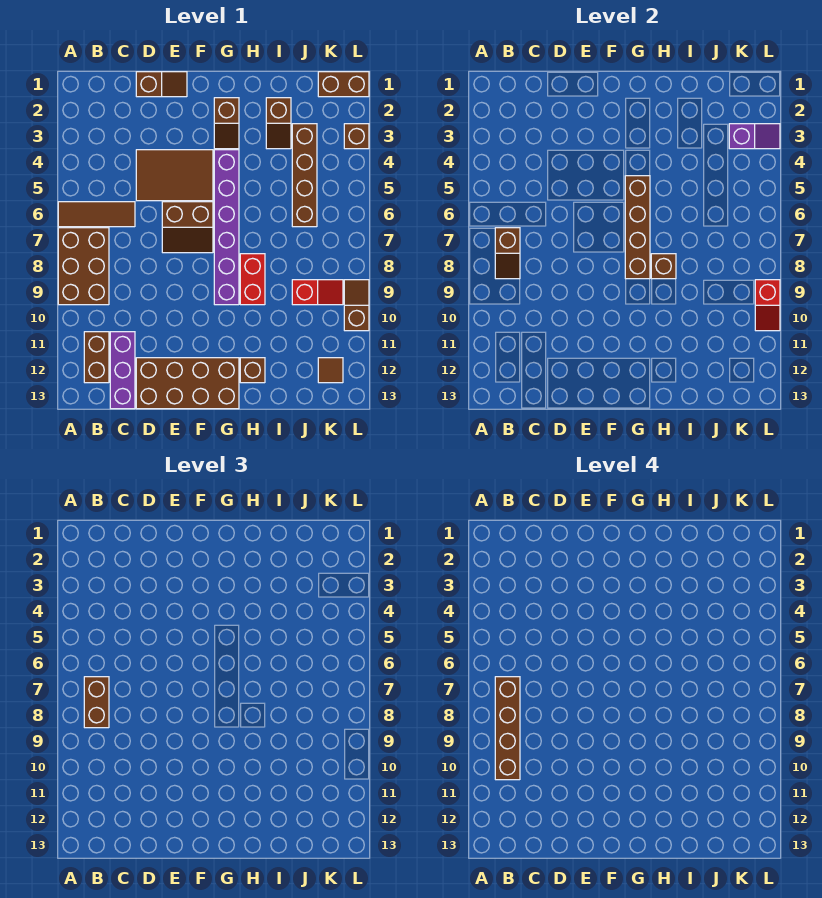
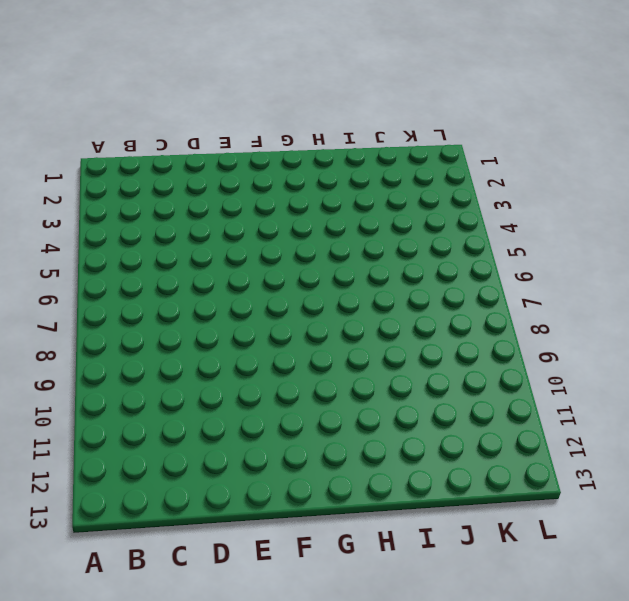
none -> brown tile A6:C6 level 1
none -> brown brick A7:B9 level 1
none -> brown brick B11:B12 level 1

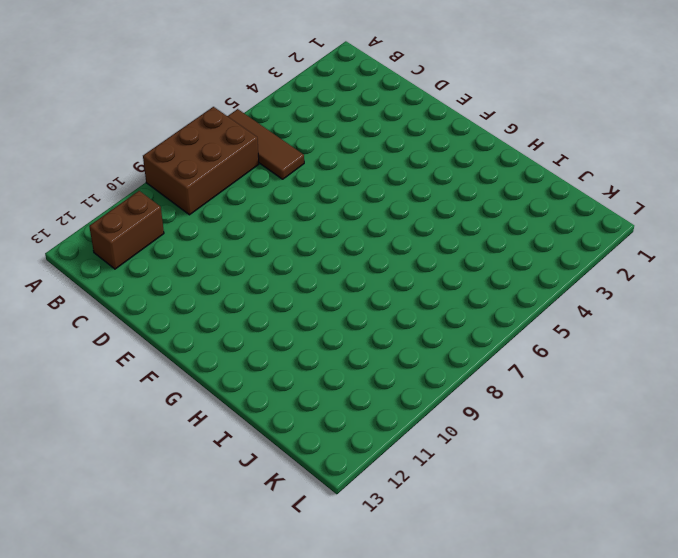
none -> purple brick C11:C13 level 1
none -> brown slope D1:E1 level 1 top D
none -> brown tile D4:F5 level 1

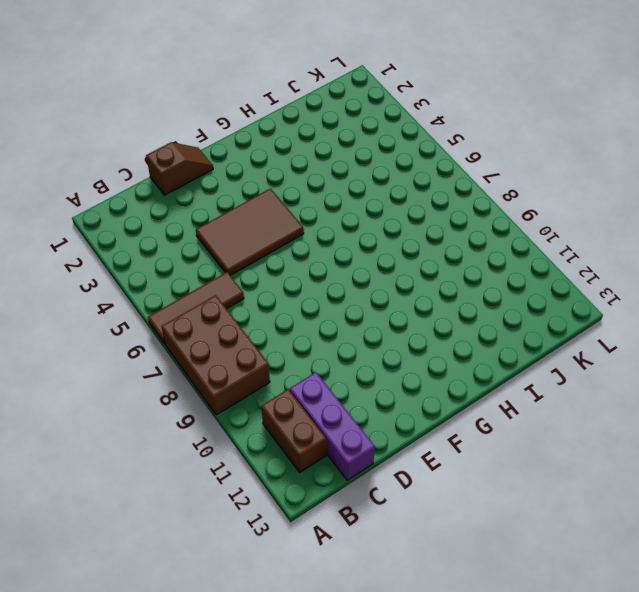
none -> brown brick D12:G13 level 1
none -> brown slope E6:F7 level 1 top 6
none -> brown slope G2:G3 level 1 top 2

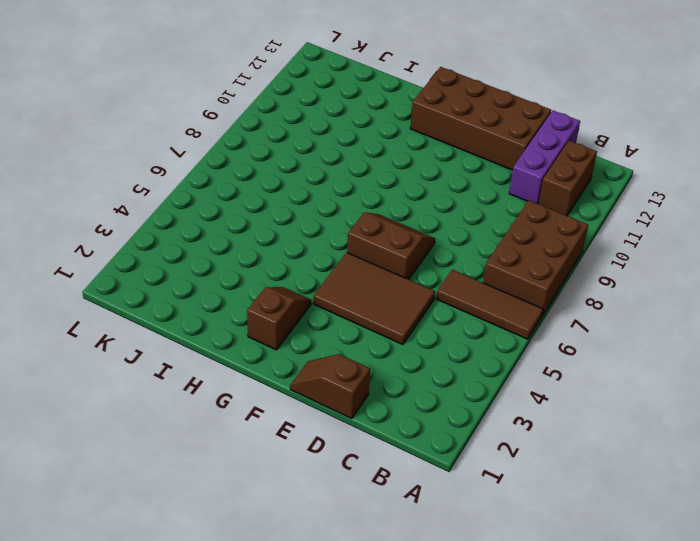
none -> purple brick G4:G9 level 1
none -> red brick H8:H9 level 1
none -> brown brick H12 level 1

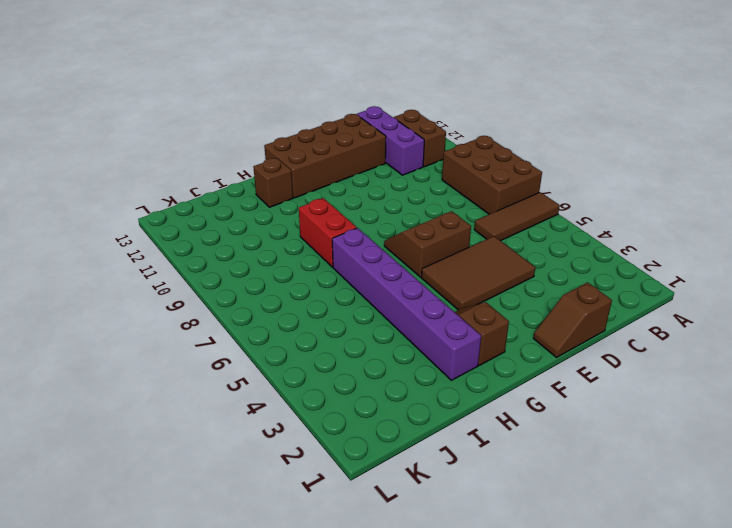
purple brick H2:H7 level 1 -> purple brick G4:G9 level 1
none -> brown slope I2:I3 level 1 top 2
none -> brown brick J3:J6 level 1
none -> red slope J9:K9 level 1 top J

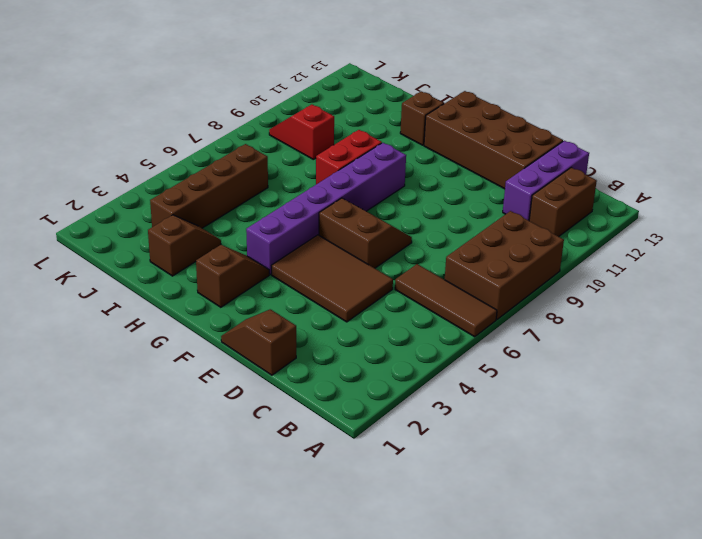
none -> brown brick K1:L1 level 1
none -> brown tile K12 level 1
none -> brown brick L3 level 1

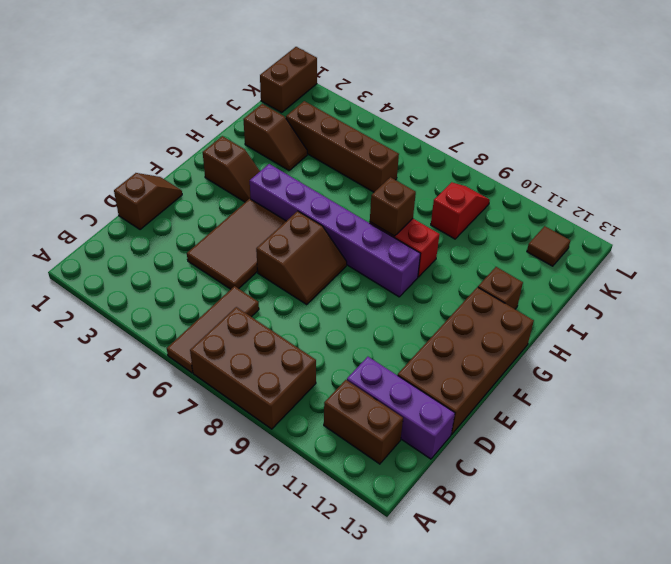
none -> brown brick L3 level 1
none -> brown slope L9:L10 level 1 top 10
none -> brown slope B7:B8 level 2 top 7

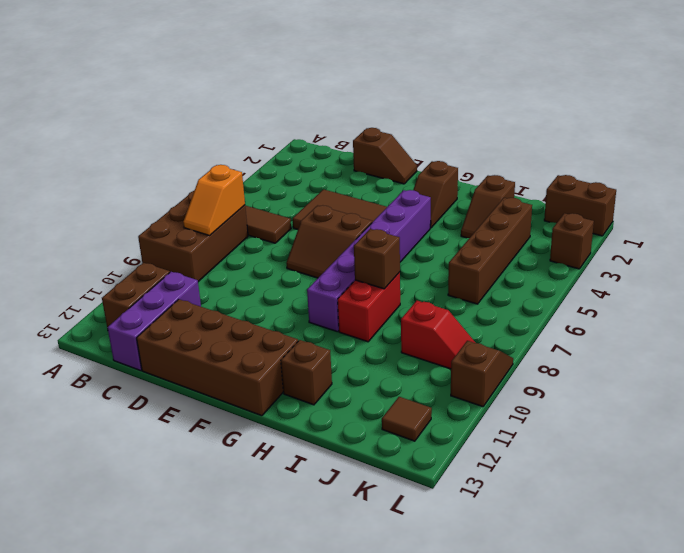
orange slope B7:B8 level 2 top 7 -> brown slope B7:B8 level 2 top 7
none -> brown brick G5:G8 level 2
none -> purple slope K3:L3 level 2 top K
none -> red slope L9:L10 level 2 top 9

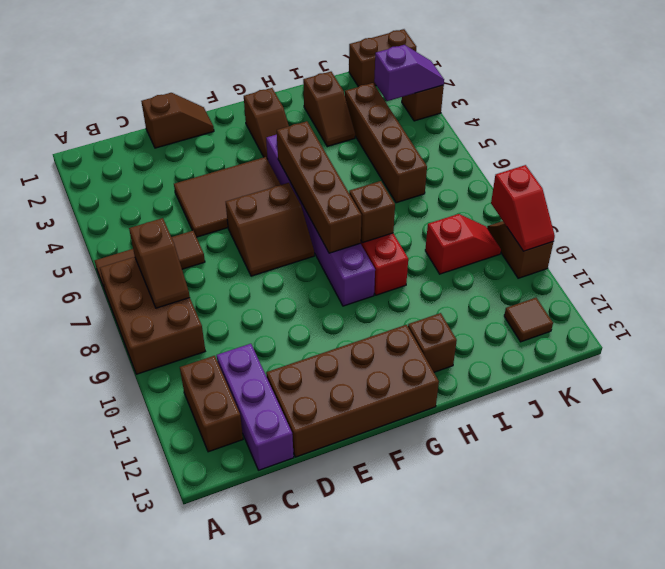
none -> brown brick B7:B8 level 3
none -> brown brick B7:B10 level 4

